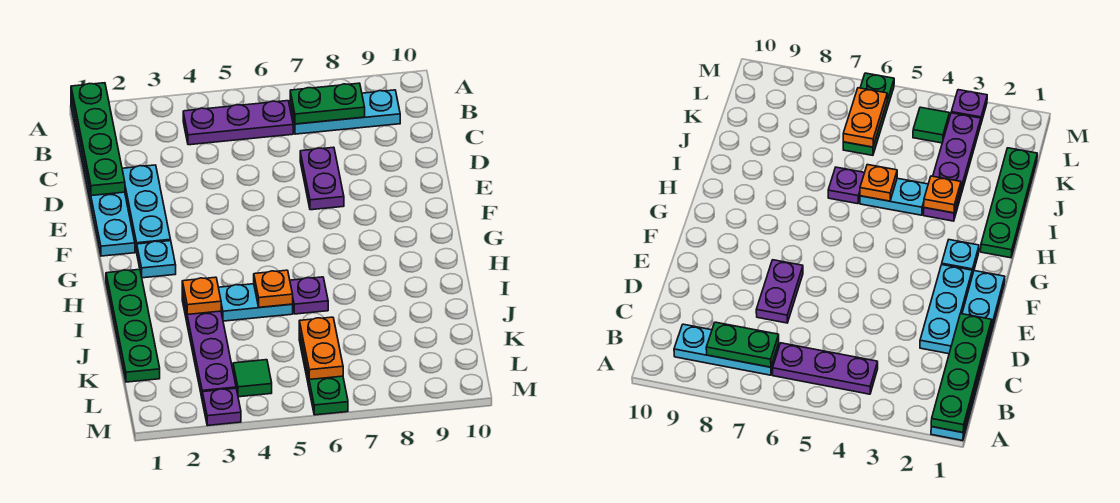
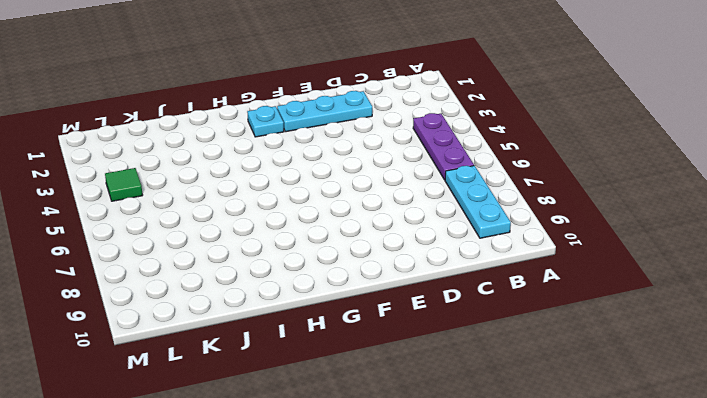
none -> cyan plate A1:F1 level 1
none -> purple plate D7:E7 level 1
none -> green plate H1:K1 level 1

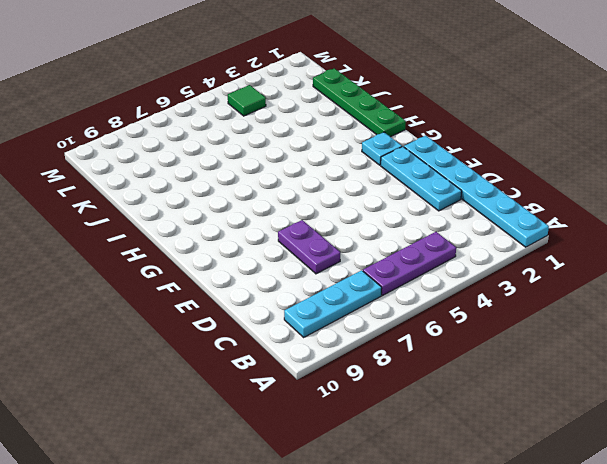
none -> purple plate I3:L3 level 1
none -> cyan plate I4:I5 level 1
none -> purple plate I6 level 1

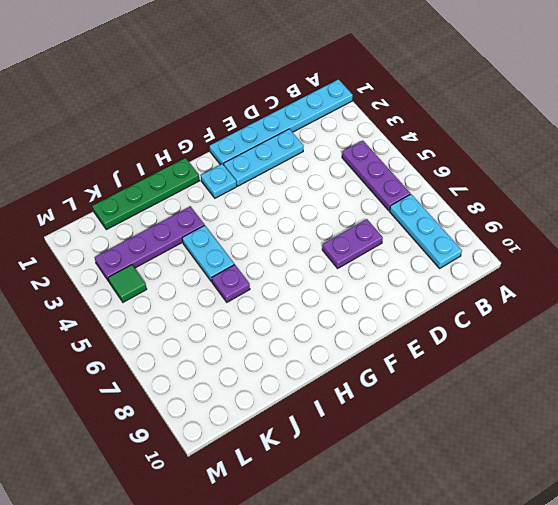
none -> green plate K6:M6 level 1
none -> purple plate M3 level 1
none -> green plate A1:D1 level 2

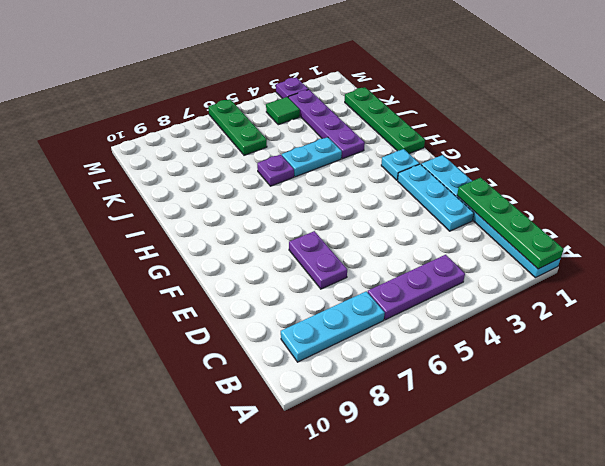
none -> green plate B7:B8 level 2
none -> orange plate I3 level 2
none -> orange plate I5 level 2

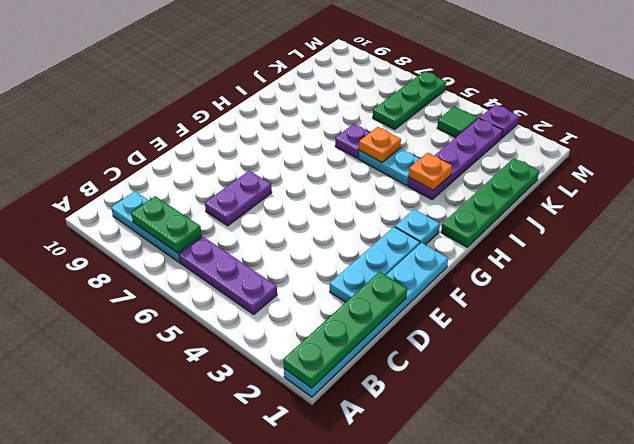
none -> orange plate K6:L6 level 2

